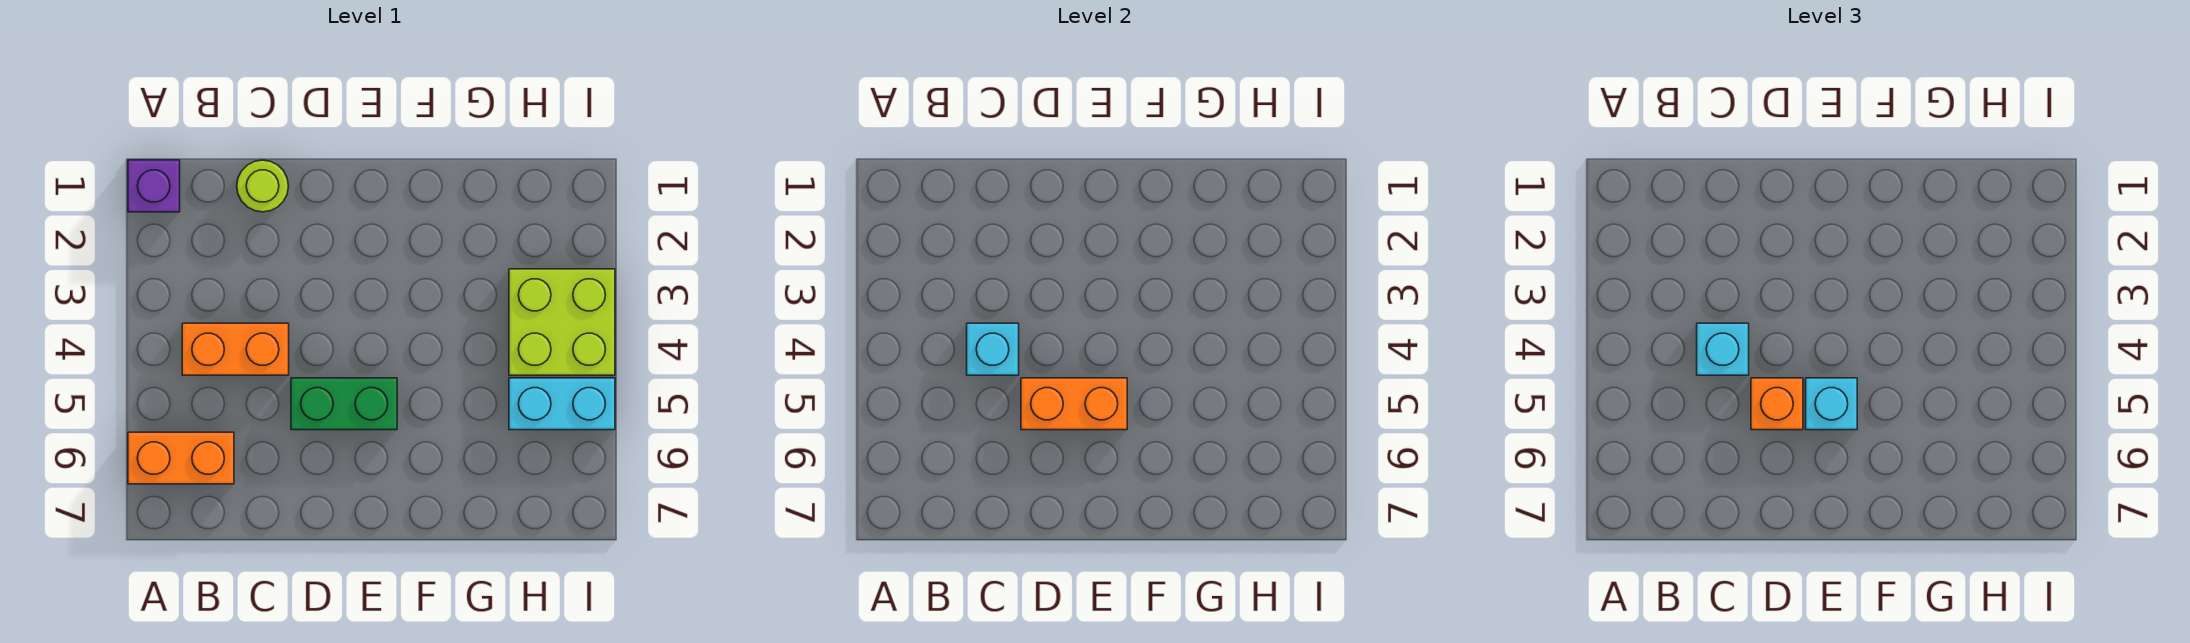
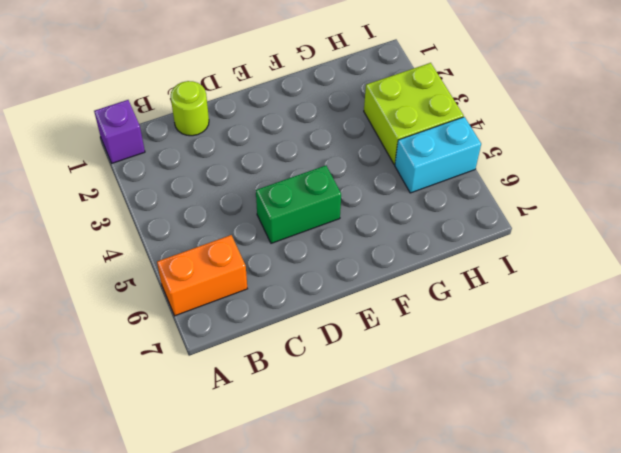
none -> orange brick B4:C4 level 1
none -> cyan brick C4 level 2
none -> orange brick D5:E5 level 2

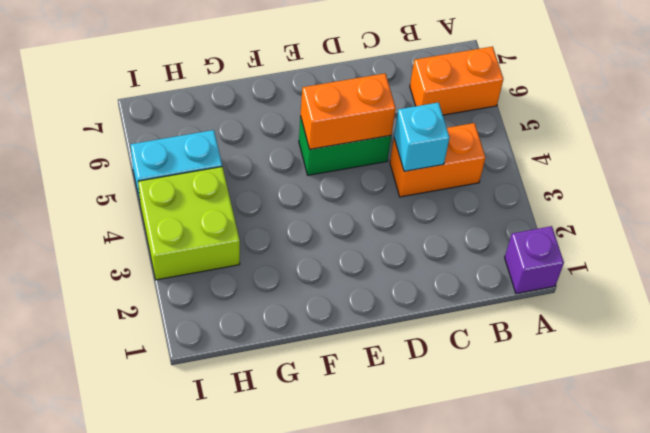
none -> lime round brick C1 level 1
none -> cyan brick C4 level 3
none -> orange brick D5 level 3

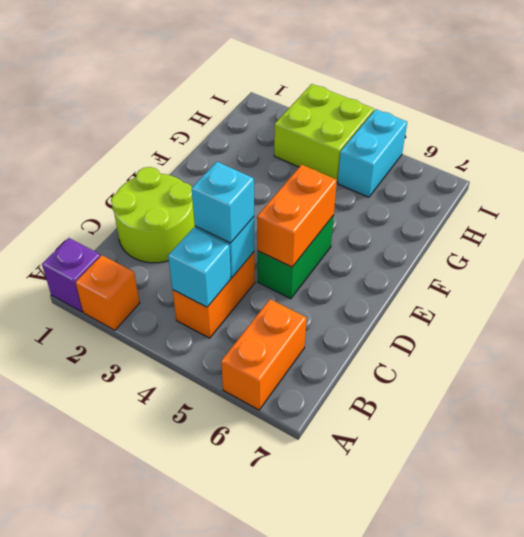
orange brick A2 level 1 -> orange brick D5 level 3
cyan brick B4 level 2 -> cyan brick E5 level 3
lime round brick C1:D2 level 1 -> lime round brick C1 level 1

